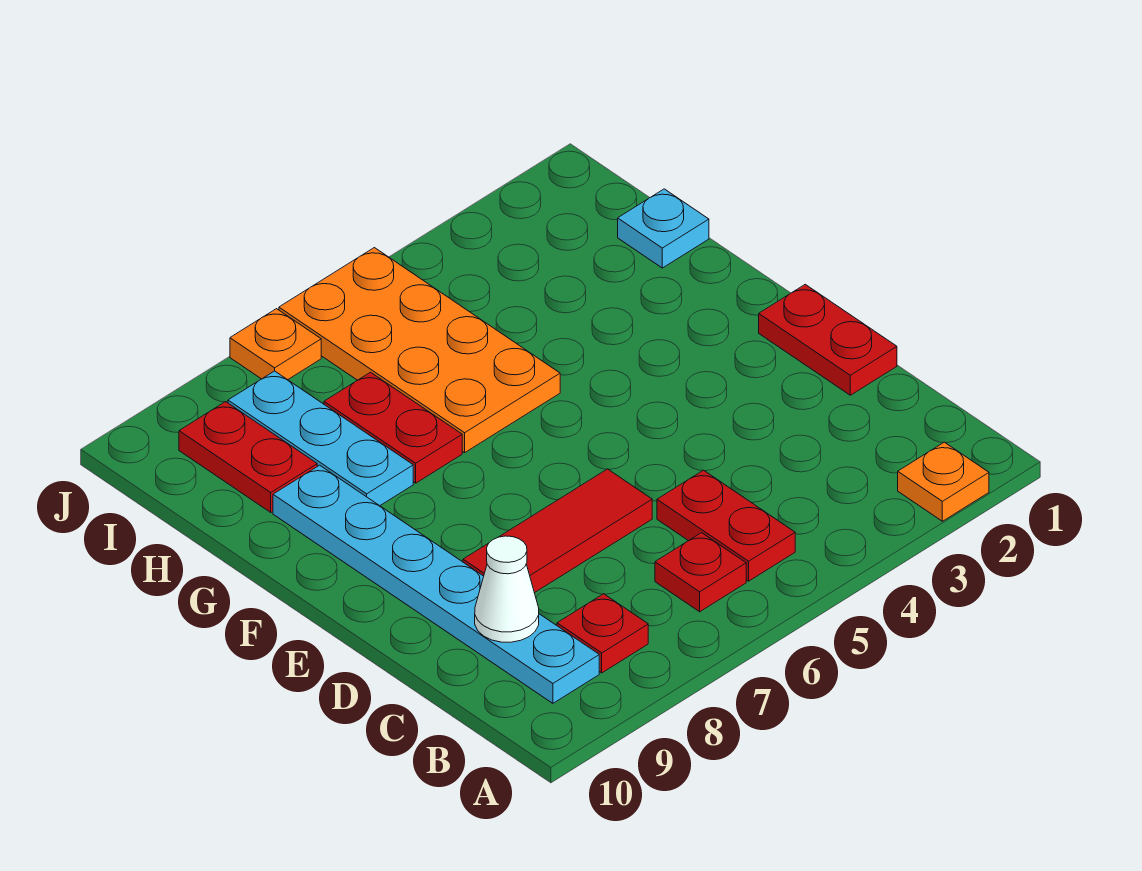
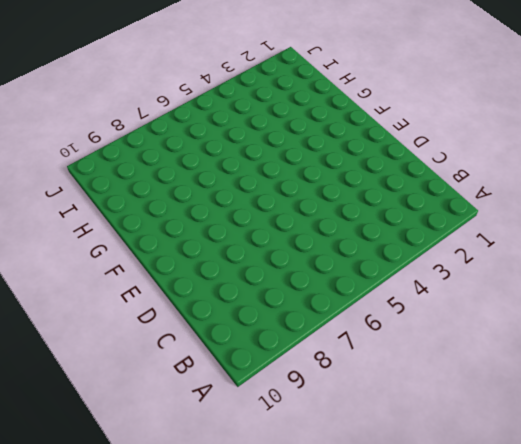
none -> orange plate A2 level 1
none -> red plate B5:C5 level 1
none -> red plate B6 level 1

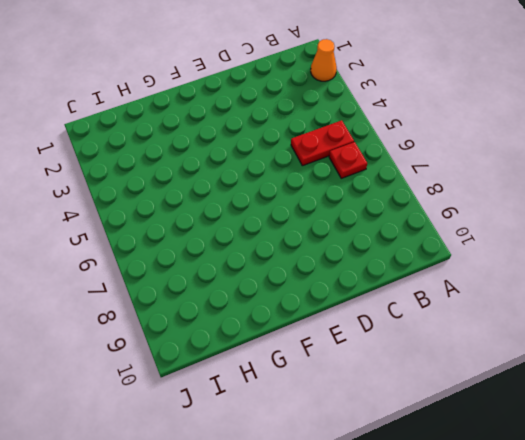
orange cone A2 level 1 -> orange plate A2 level 1
none -> red plate B8 level 1
none -> cyan plate B9:G9 level 1
none -> red plate D1:E1 level 1

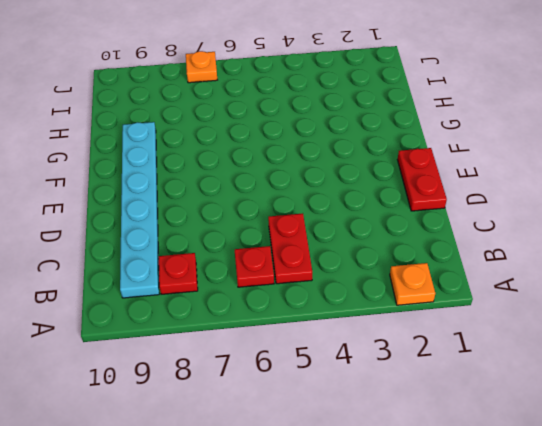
none -> red tile D6:D8 level 1
none -> orange plate G5:J6 level 1
none -> red plate G7:H7 level 1

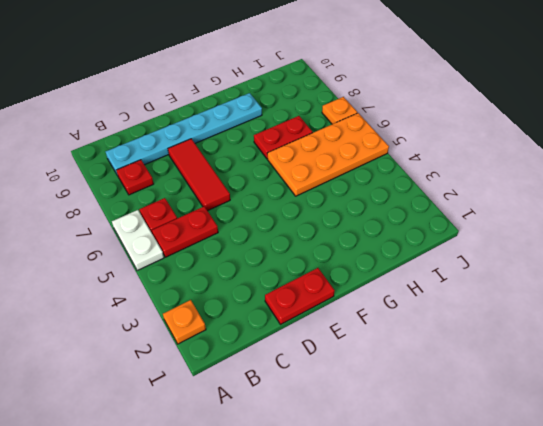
white plate A5:A6 level 1 -> none
none -> cyan plate G8:I8 level 1
none -> cyan plate H1 level 1
none -> red plate H9:I9 level 1

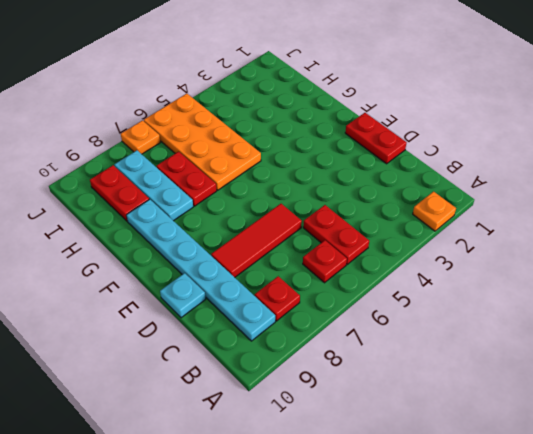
cyan plate D10 level 1 -> cyan plate H1 level 1
none -> white cone C9 level 2

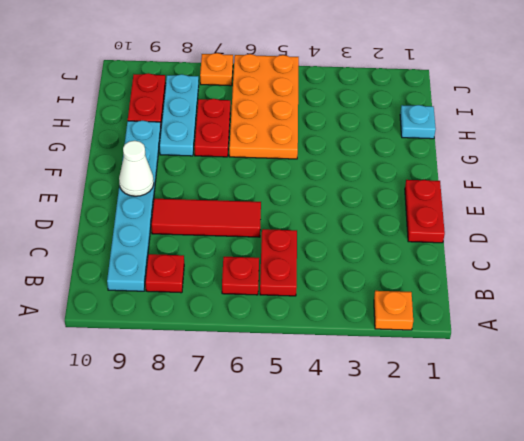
white cone E9 level 2 -> white cone C9 level 2

